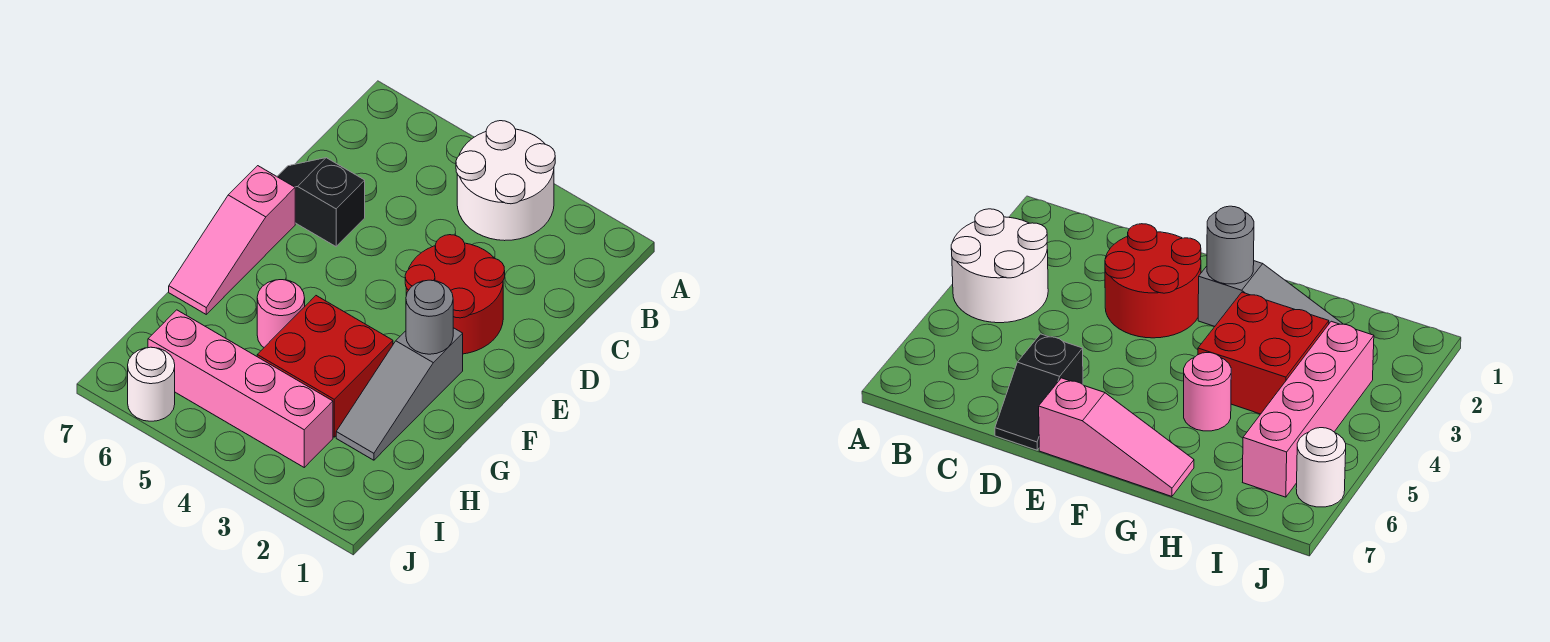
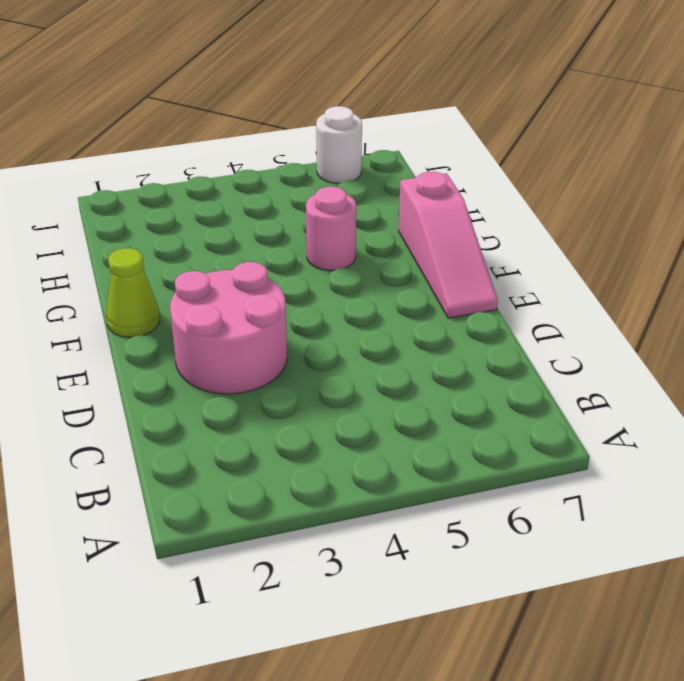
pink round brick D2:E3 level 1 -> red round brick D2:E3 level 1
pink slope E7:G7 level 1 top G -> pink slope E7:G7 level 1 top E
lime cone F1 level 1 -> none
none -> white round brick A3:B4 level 1
none -> black slope D6:D7 level 1 top 6

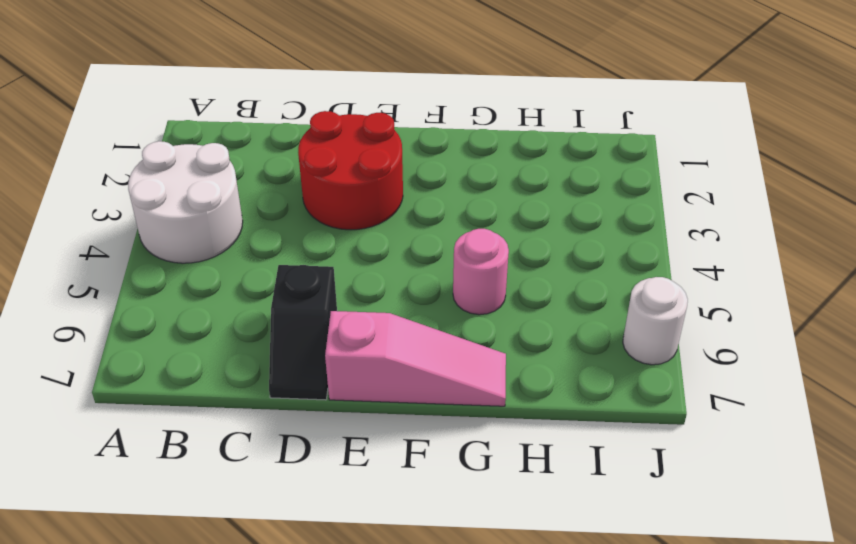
none -> grey slope F2:H2 level 1 top F
none -> red brick G3:H4 level 1

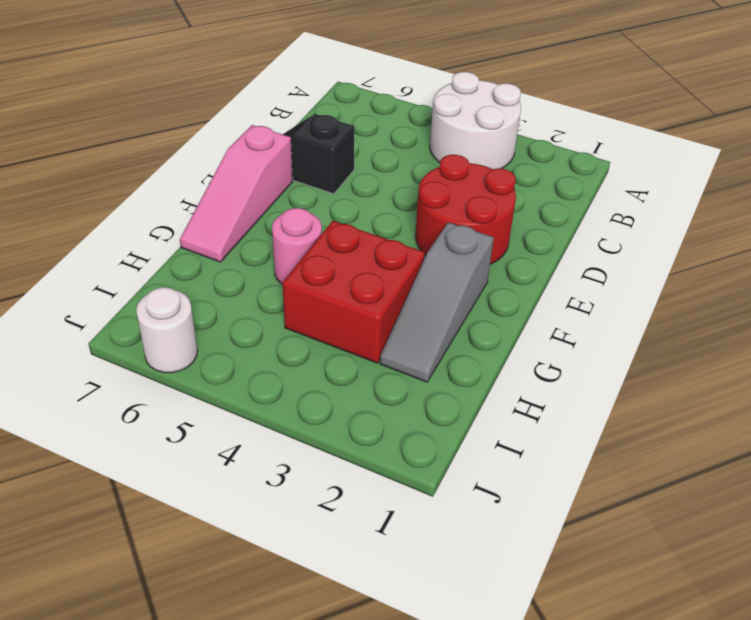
none -> pink brick I3:I6 level 1
none -> grey round brick F2 level 2

